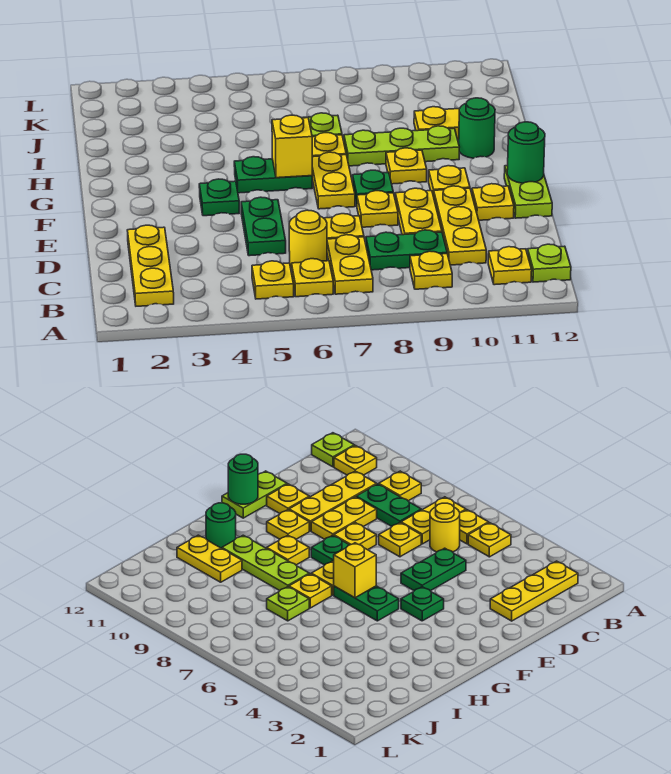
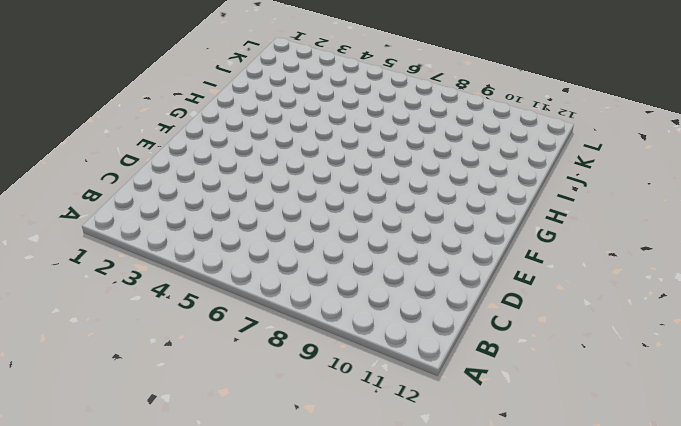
none -> yellow plate B2:D2 level 1
none -> yellow plate B5 level 1
none -> yellow plate B6 level 1

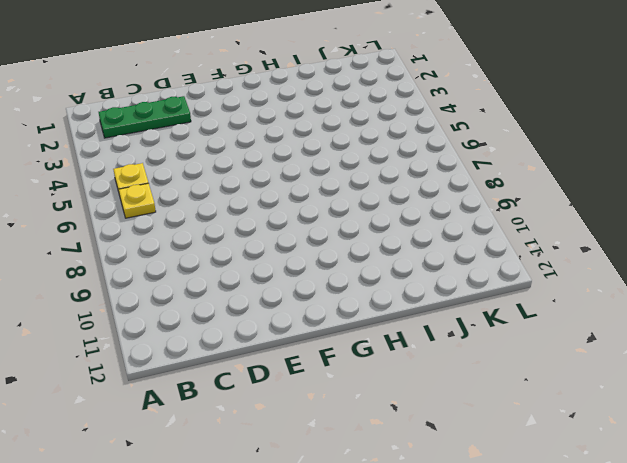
green plate B2:D2 level 1 -> yellow plate B2:D2 level 1
none -> yellow plate B7:C7 level 1
none -> yellow plate B9 level 1
none -> yellow plate B11 level 1

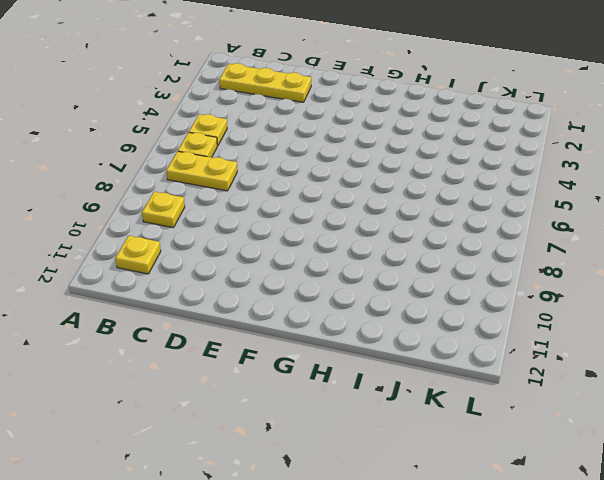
none -> lime plate B12 level 1
none -> yellow round brick C6 level 1
none -> green plate C8:C9 level 1

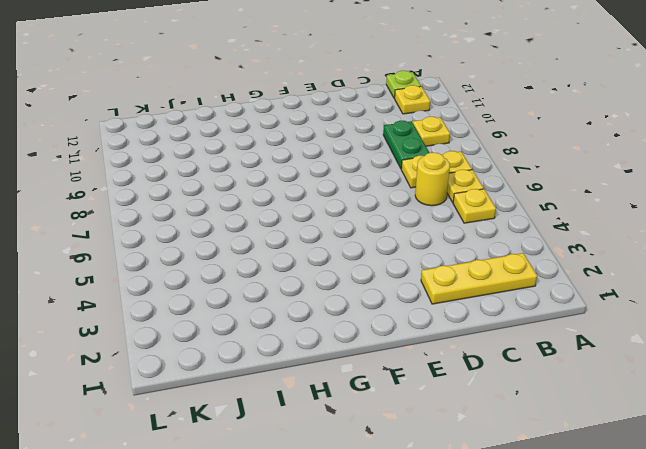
none -> yellow plate C10:E10 level 1
none -> green plate D5:E5 level 1
none -> yellow plate D7 level 1

